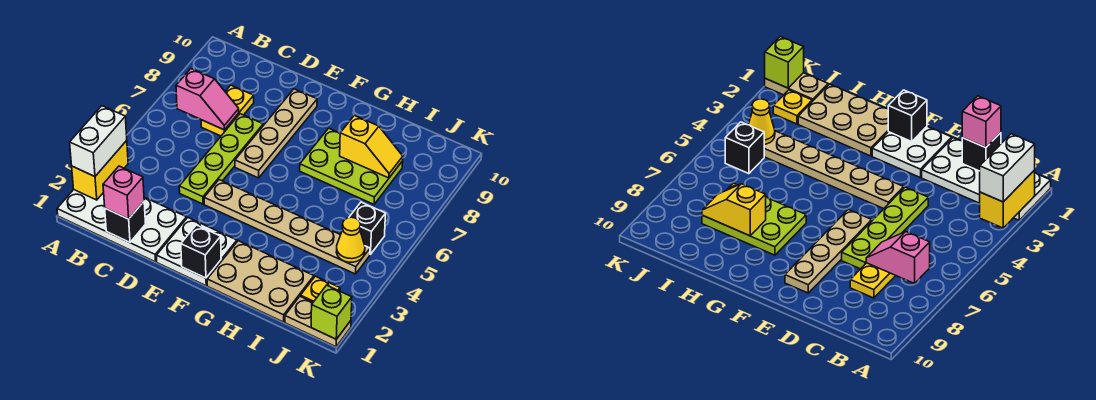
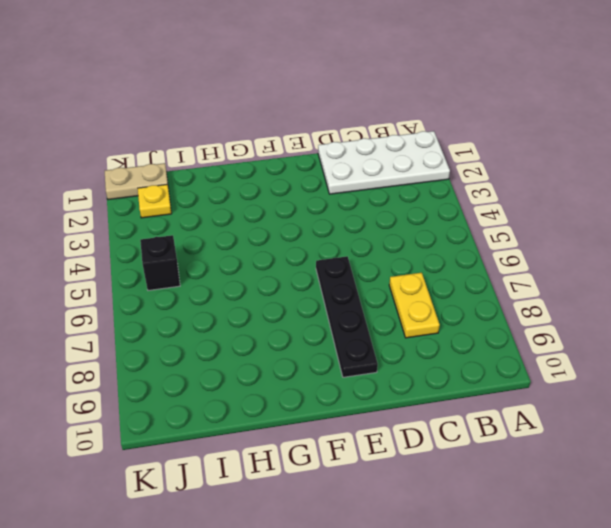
black plate E6:E9 level 1 -> tan plate E6:E9 level 1
none -> lime plate D4:D7 level 1
none -> white plate E1:F2 level 1
none -> tan plate E4:J4 level 1

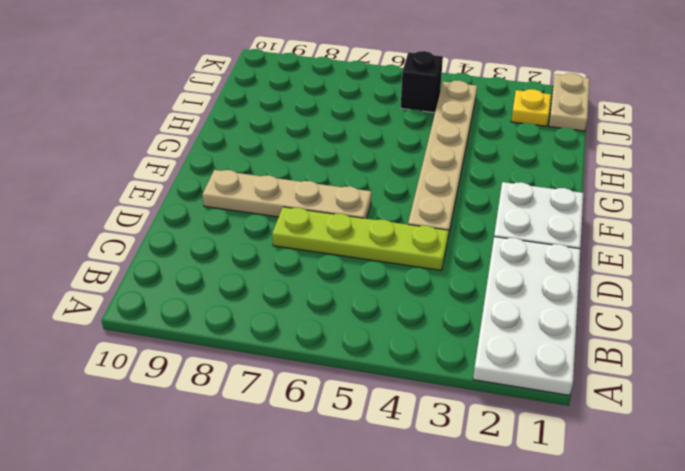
none -> yellow plate C7:C8 level 1
none -> tan plate G1:I2 level 1
none -> lime plate G7:I8 level 1

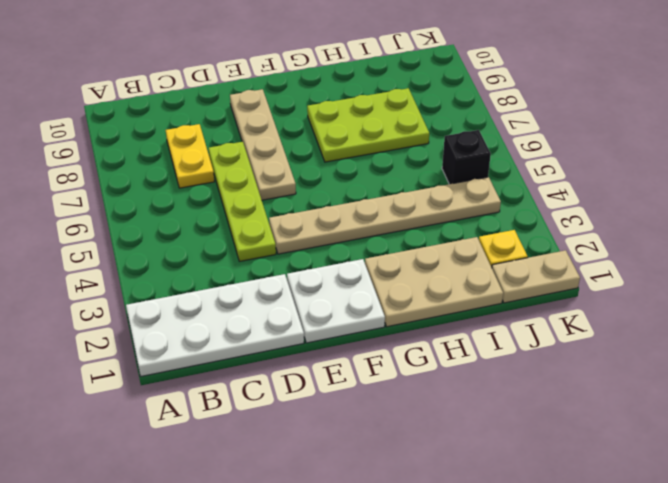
none -> yellow brick A2:A3 level 2
none -> pink slope B7:C7 level 2 top B
none -> black brick C1 level 2

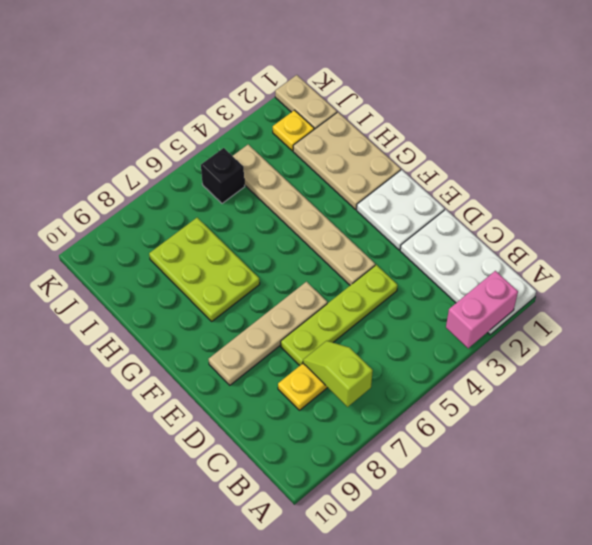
pink brick A2:A3 level 2 -> yellow brick A2:A3 level 2
lime slope B7:C7 level 2 top B -> pink slope B7:C7 level 2 top B
none -> black brick C1 level 2
none -> black brick F1 level 2
none -> yellow slope H8:I8 level 2 top H

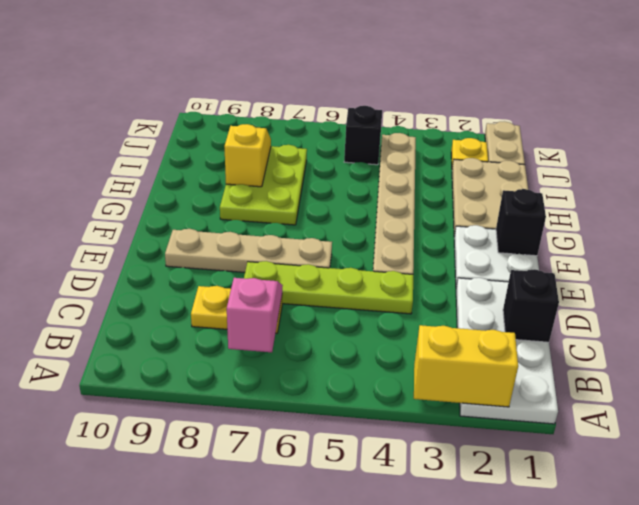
none -> yellow cone J4 level 2
none -> lime brick K1 level 2
none -> white brick A2:A3 level 3

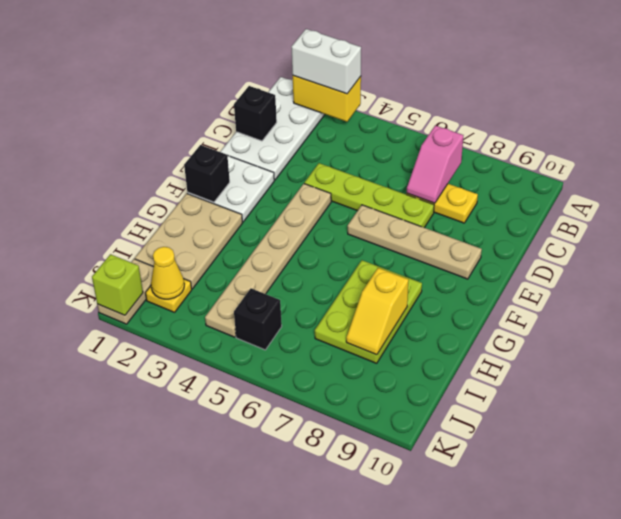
yellow cone J2 level 2 -> yellow cone J4 level 2
none -> pink brick C1 level 3

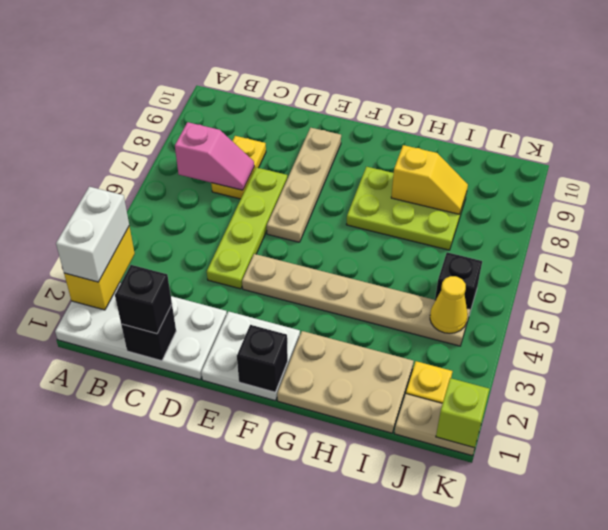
black brick C1 level 3 -> pink brick C1 level 3

